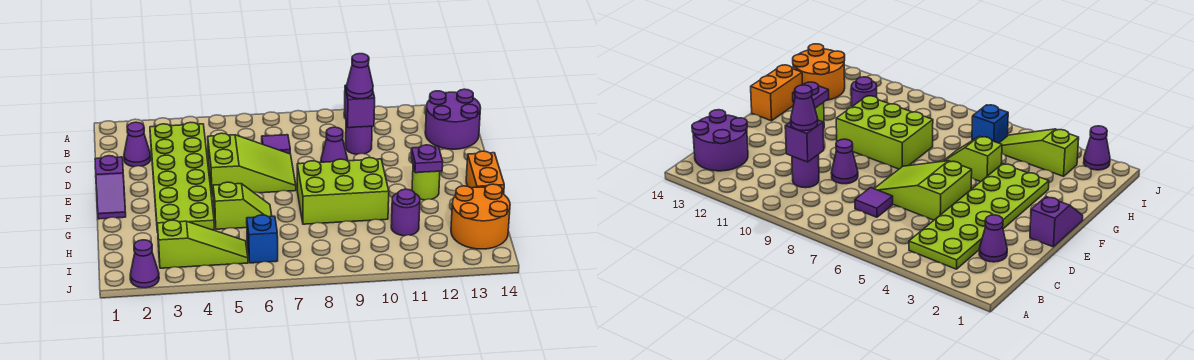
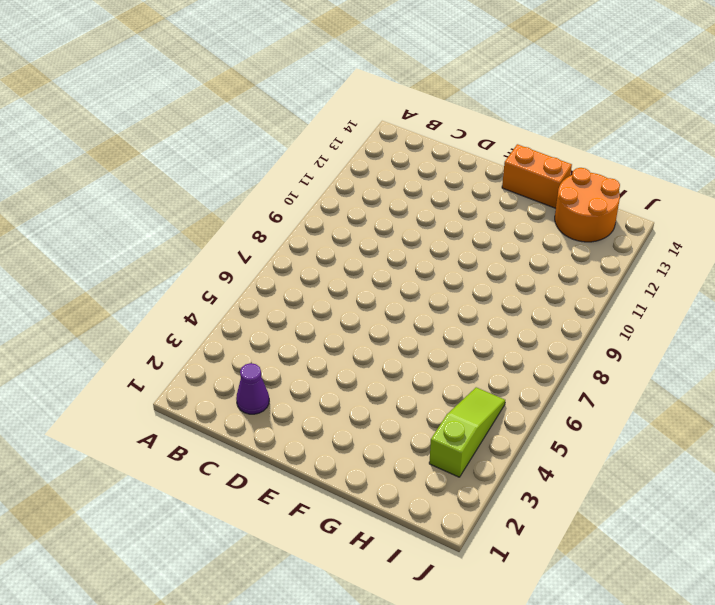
none -> lime plate B3:G4 level 1
none -> purple round brick B13:C14 level 1
none -> purple tile C7 level 1

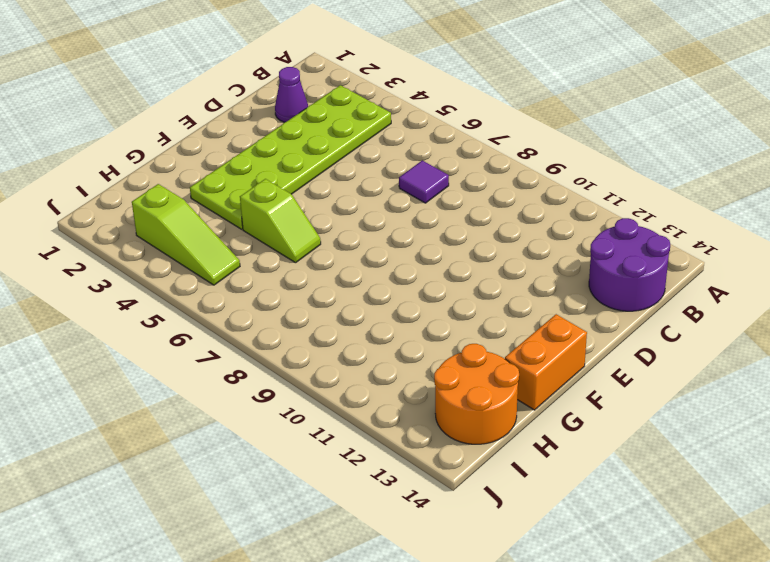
none -> purple round brick C10 level 1
none -> lime slope D5:E7 level 1 top 5
none -> purple cone D9 level 1

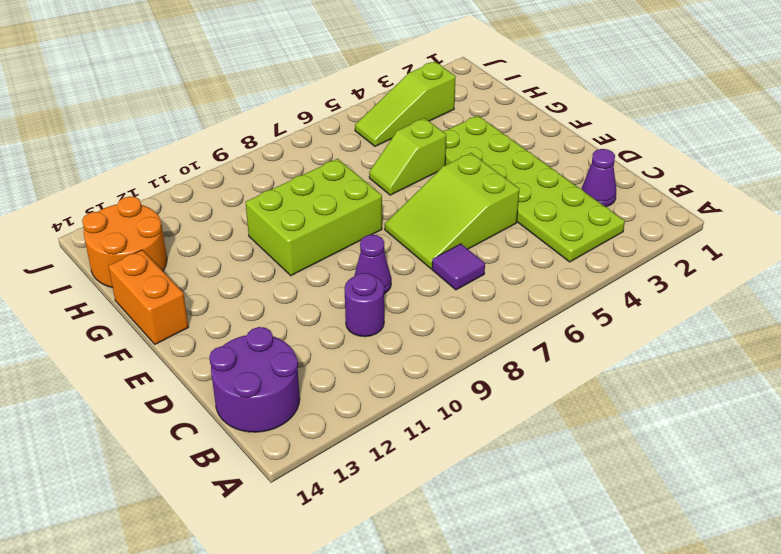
none -> purple slope E1:F1 level 1 top E
none -> lime round brick F12 level 1
none -> purple round brick H11 level 1

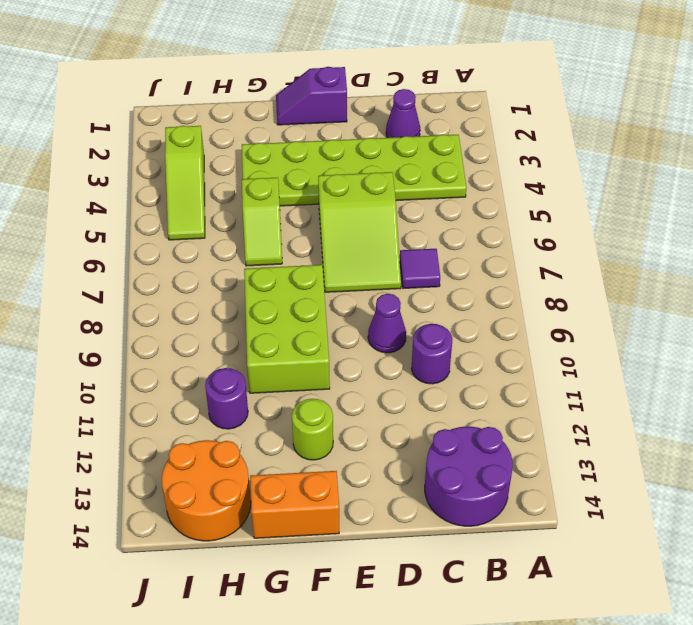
none -> blue brick I6 level 1
none -> purple cone J2 level 1
none -> purple brick C10 level 2

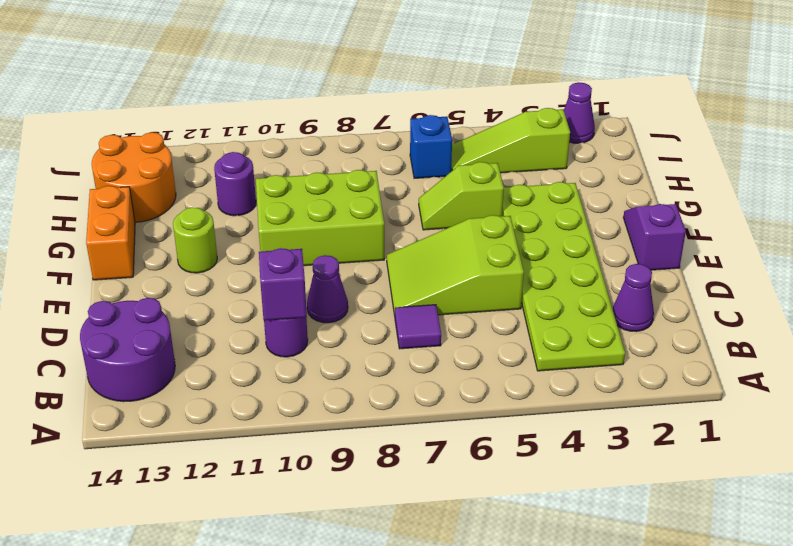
none -> purple plate F12 level 2
none -> purple cone C10 level 3

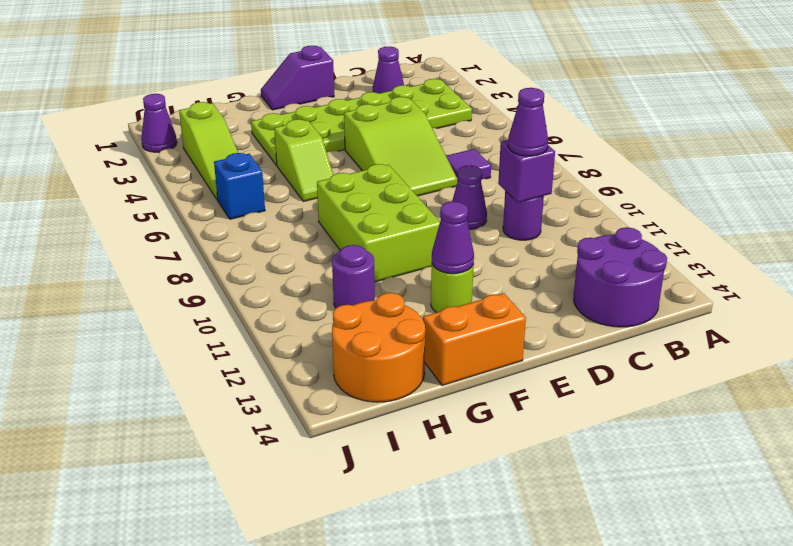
purple cone F12 level 2 -> purple plate F12 level 2

